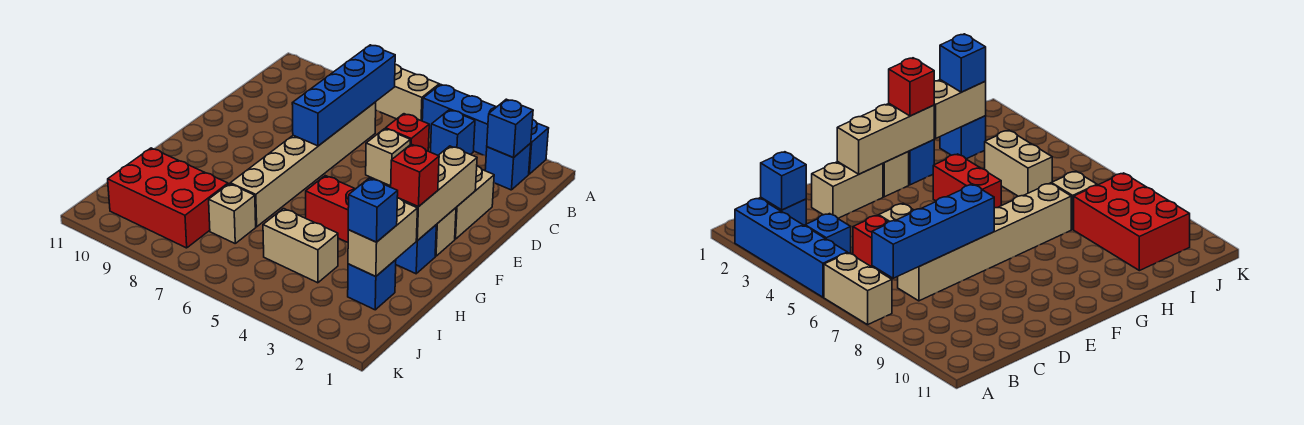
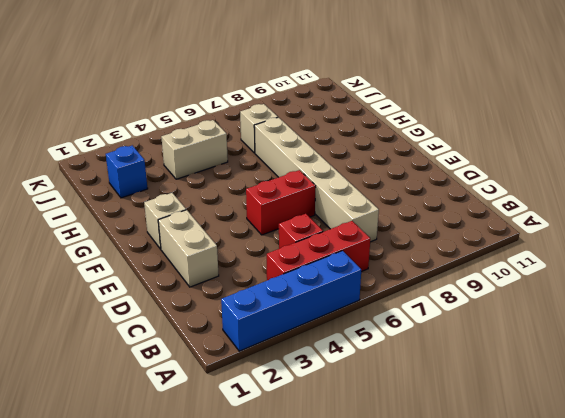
red brick B4:B6 level 1 -> blue brick B4 level 1
red brick E5:E6 level 1 -> red brick G4:G5 level 1
none -> tan brick A6:A7 level 1
none -> blue brick B2 level 1
none -> tan brick D5 level 1

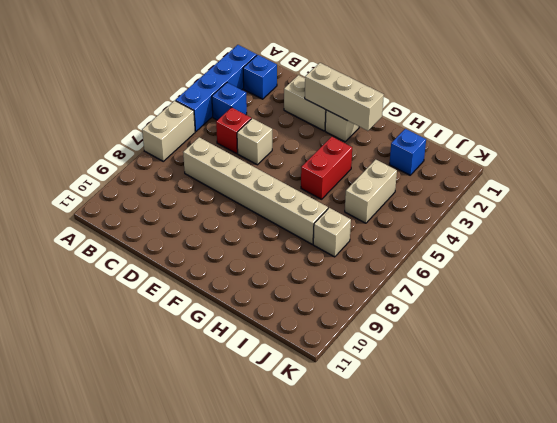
none -> blue brick G2 level 1
none -> red brick I8:J10 level 1
none -> blue brick B2 level 2

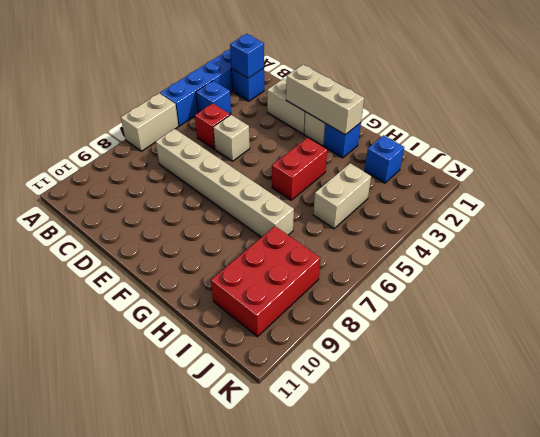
none -> tan brick I7 level 1
none -> blue brick B7:E7 level 2
none -> tan brick H2:I2 level 2

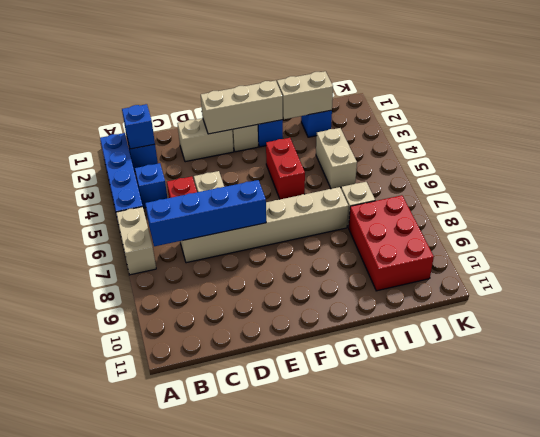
none -> red brick G2 level 3
none -> blue brick I2 level 3

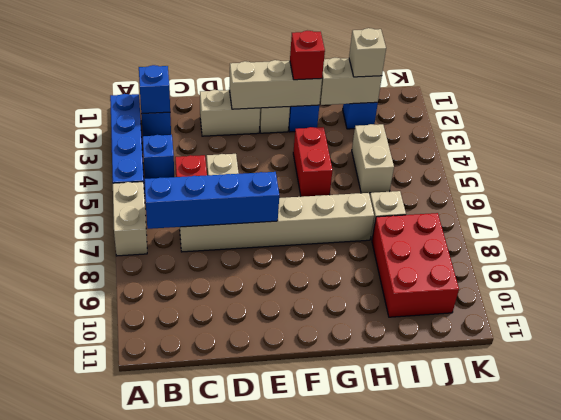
tan brick I2 level 3 -> blue brick I2 level 3

